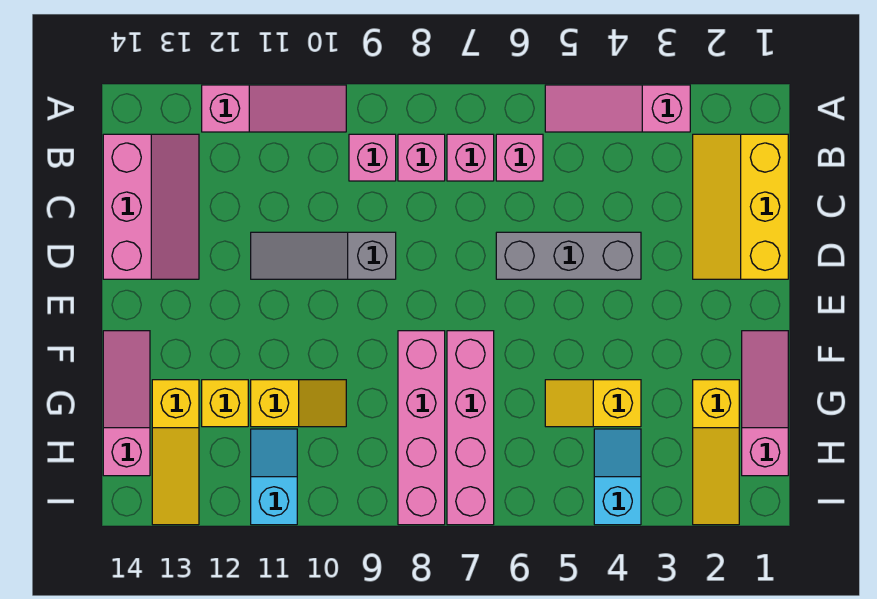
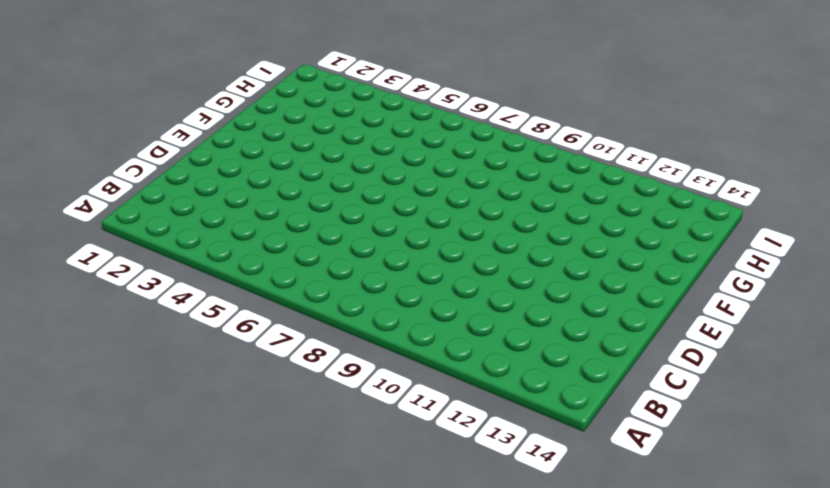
none -> pink slope A3:A5 level 1 top 3
none -> pink slope A10:A12 level 1 top 12
none -> yellow slope B1:D2 level 1 top 1

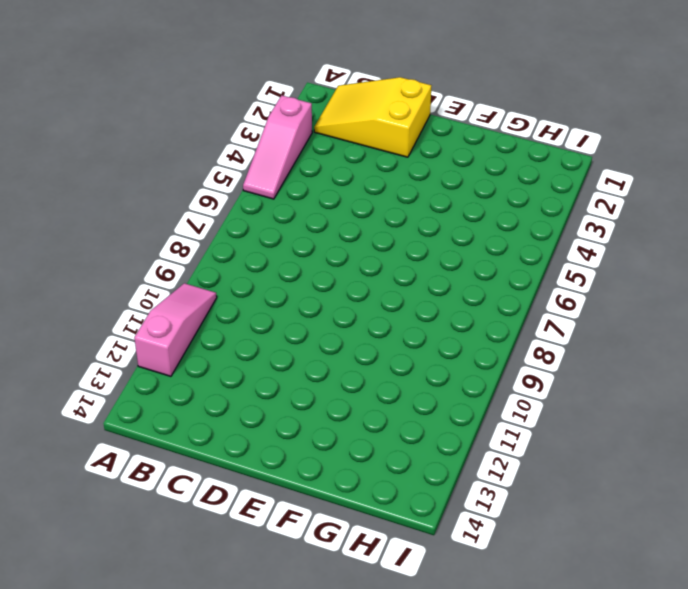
yellow slope B1:D2 level 1 top D -> yellow slope B1:D2 level 1 top 1
none -> pink brick B6 level 1
none -> pink brick B7 level 1
none -> pink brick B8 level 1

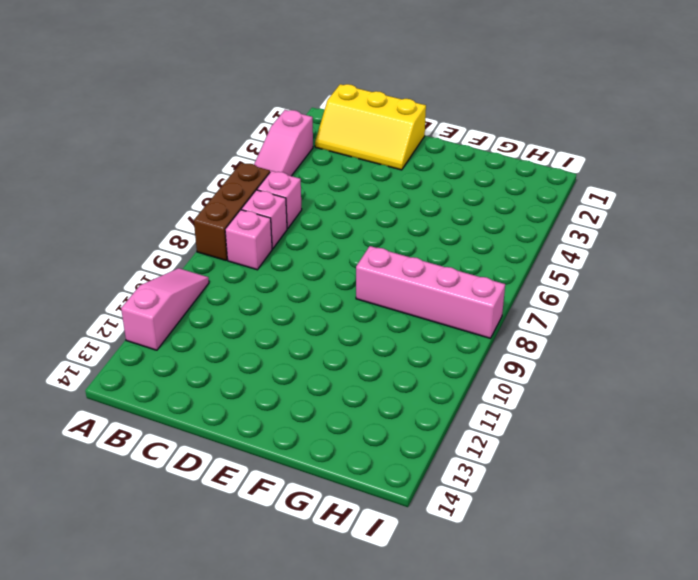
brown brick A6:A8 level 1 -> none
none -> pink brick B9 level 1
none -> pink slope B13:D14 level 1 top 14
none -> grey brick D4:D6 level 1

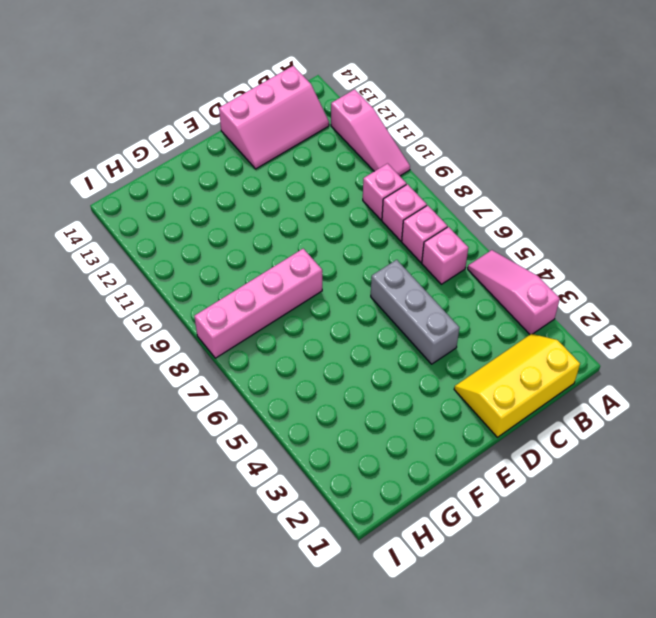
none -> grey slope D9:D11 level 1 top 9
none -> pink slope F1:H1 level 1 top H
none -> pink brick F7:I7 level 1

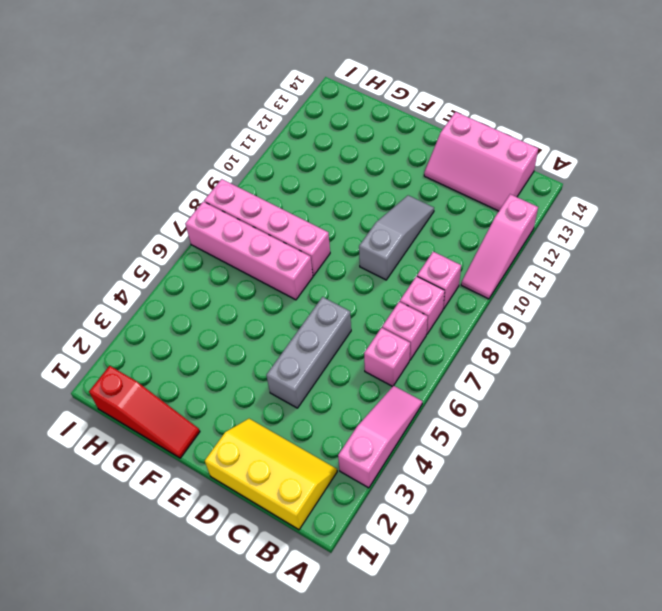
red slope F1:H1 level 1 top H -> pink slope F1:H1 level 1 top H
none -> pink slope F14:H14 level 1 top H
none -> yellow slope G2:I2 level 1 top G
none -> yellow slope G4:G5 level 1 top 4

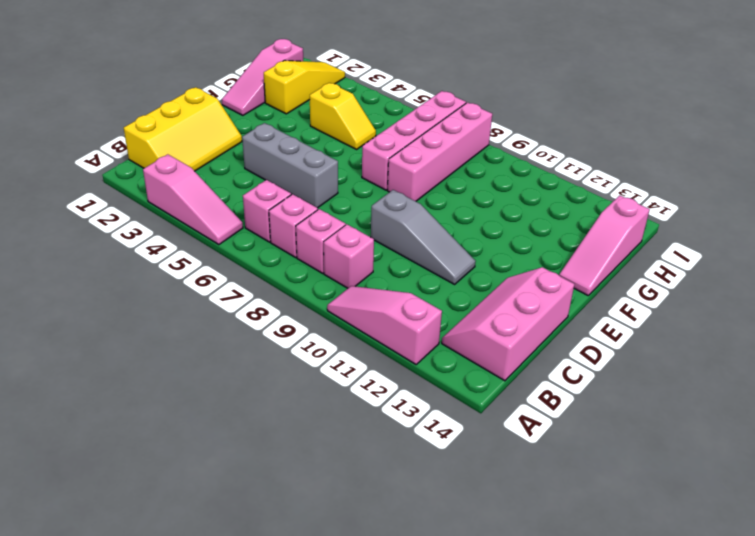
none -> yellow slope G10:G11 level 1 top 11
none -> yellow brick G12 level 1
none -> yellow slope G13:I13 level 1 top G

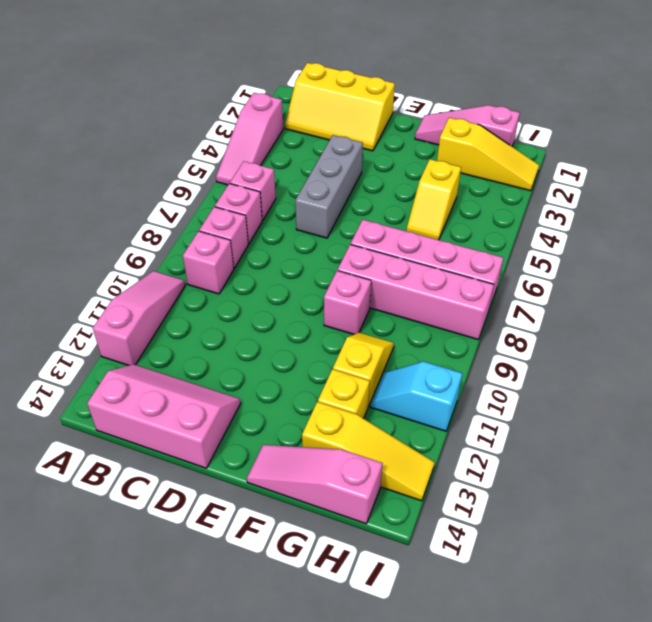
pink brick F9 level 1 -> none
none -> grey slope D9:D11 level 1 top 9
none -> cyan slope H4:I4 level 1 top I

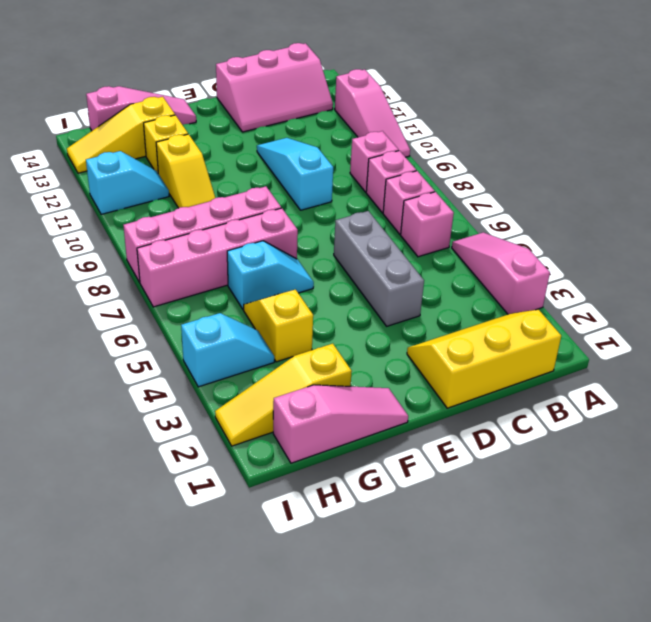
cyan slope D9:D11 level 1 top 9 -> grey slope D9:D11 level 1 top 9
cyan slope F6:G6 level 1 top G -> none

